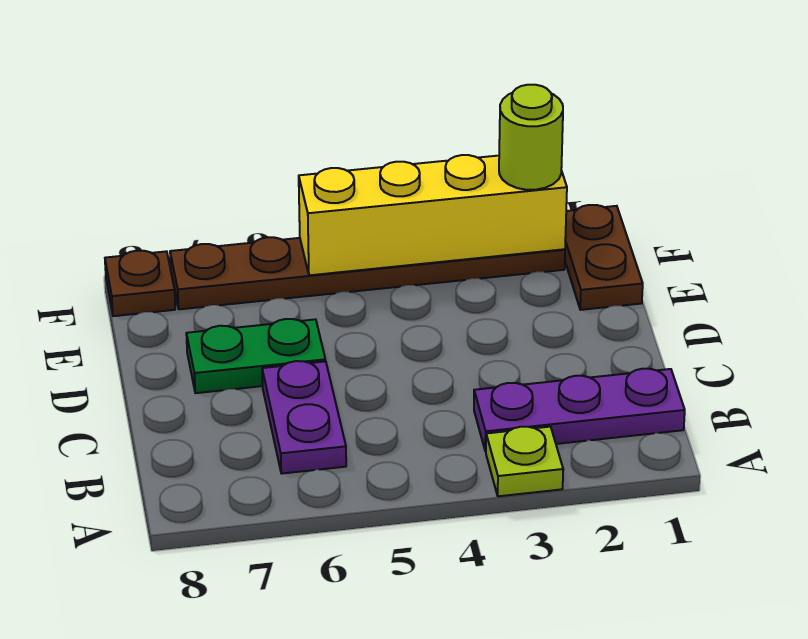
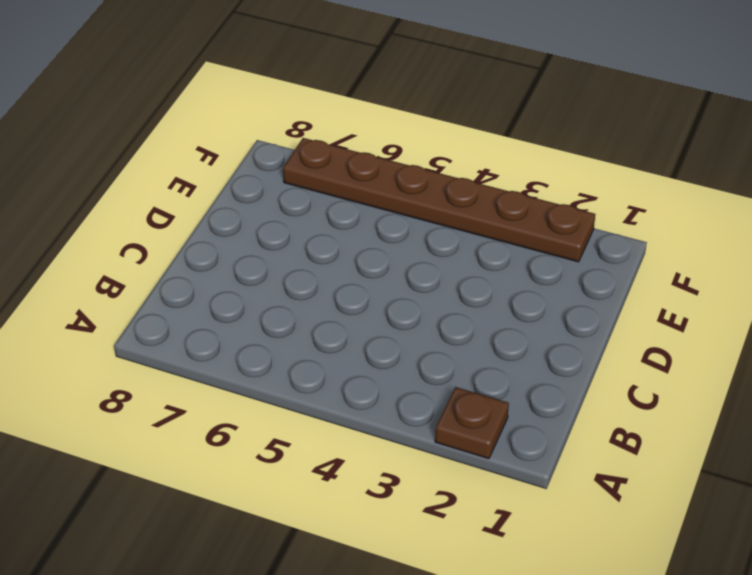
brown plate A2 level 1 -> brown plate F8 level 1
none -> lime plate A3 level 1
none -> purple plate B1:B3 level 1

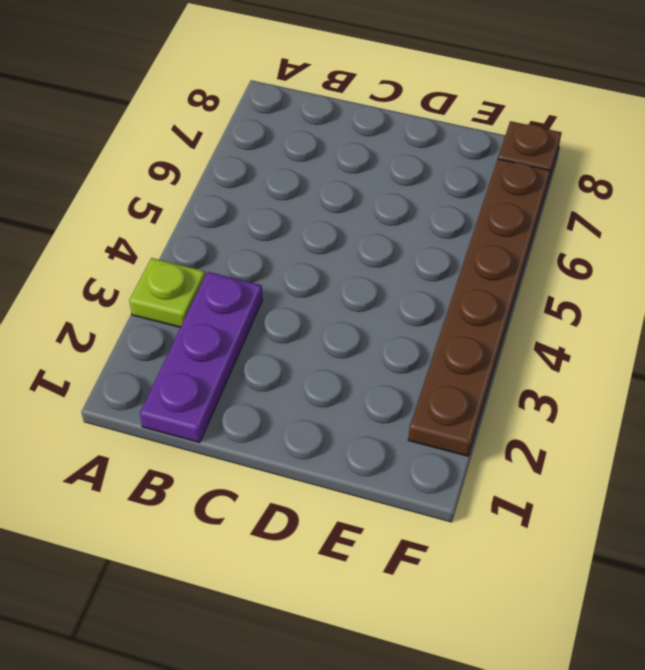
none -> purple plate B6:C6 level 1
none -> green plate D6:D7 level 1

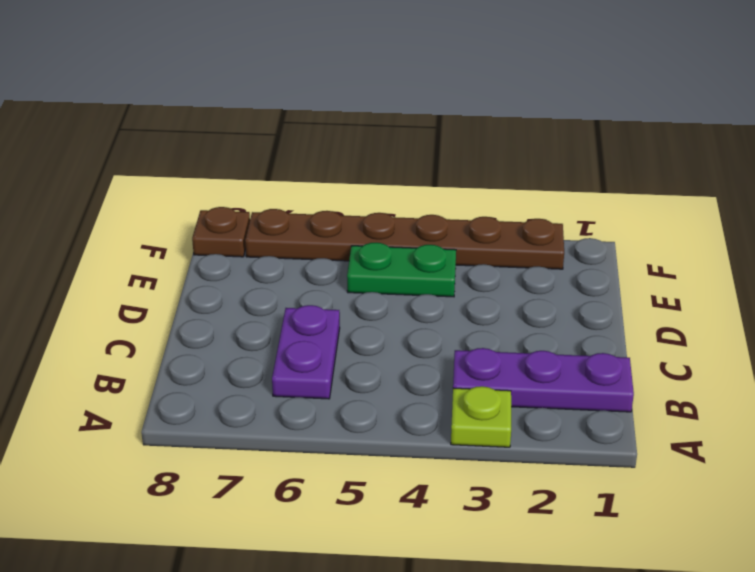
green plate E4:E5 level 1 -> green plate D6:D7 level 1
none -> brown plate E1:F1 level 1
none -> yellow brick F2:F5 level 2

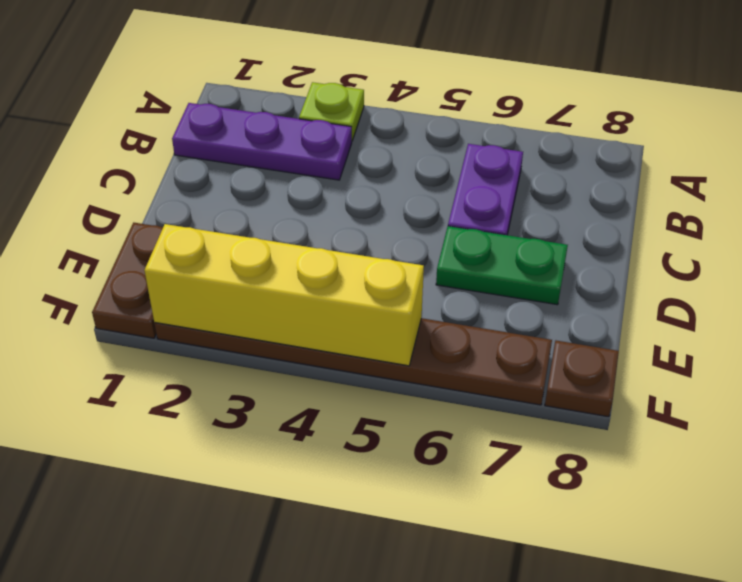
none -> lime round brick F2 level 3

